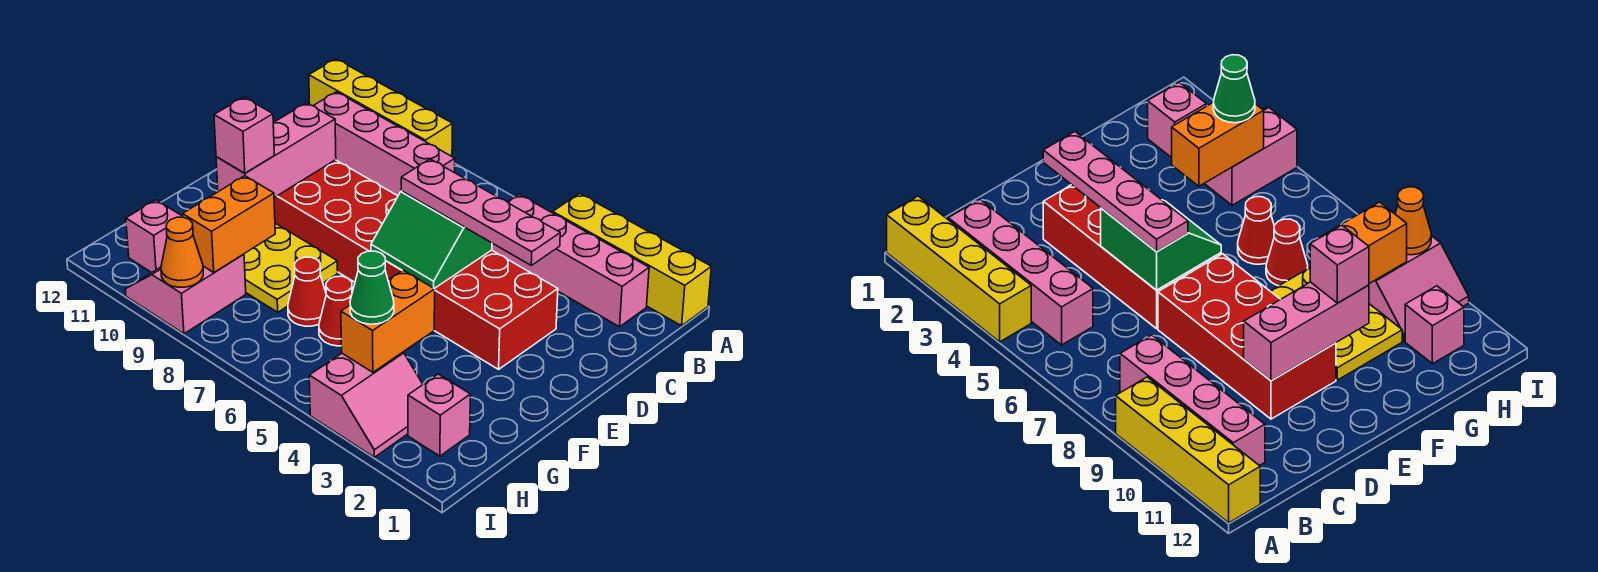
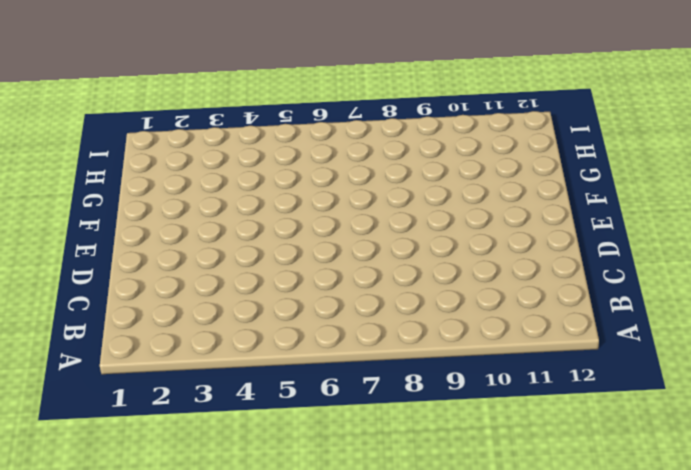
none -> yellow brick A1:A4 level 1
none -> yellow brick A9:A12 level 1
none -> pink brick B2:B5 level 1

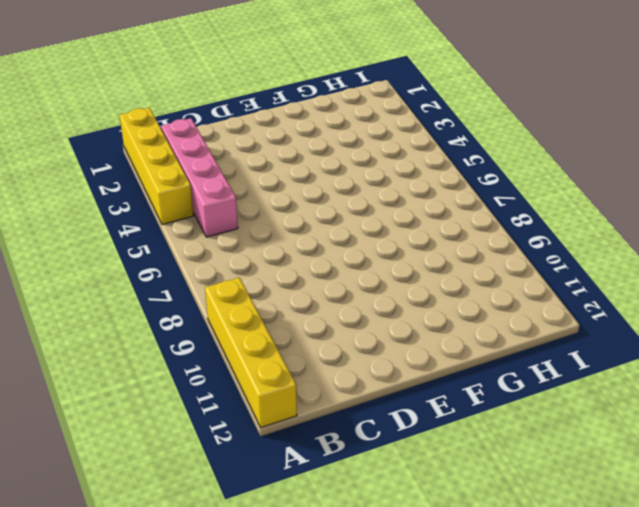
none -> pink brick B8:B11 level 1
none -> red brick D3:E6 level 1
none -> red brick D7:E10 level 1

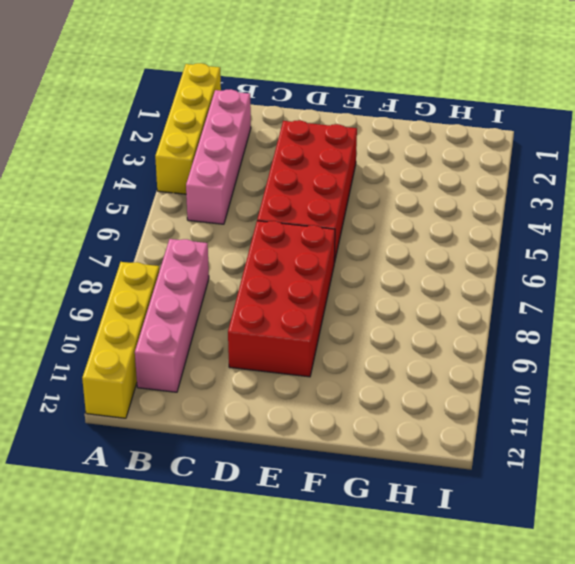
none -> yellow plate F8:G10 level 1
none -> red cone G6 level 1
none -> red cone G7 level 1

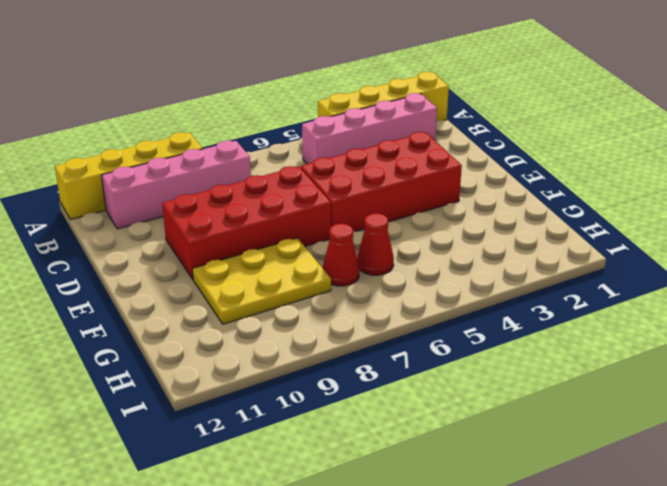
none -> pink brick H2 level 1
none -> pink slope H3:I4 level 1 top 4
none -> pink slope H9:I10 level 1 top 9

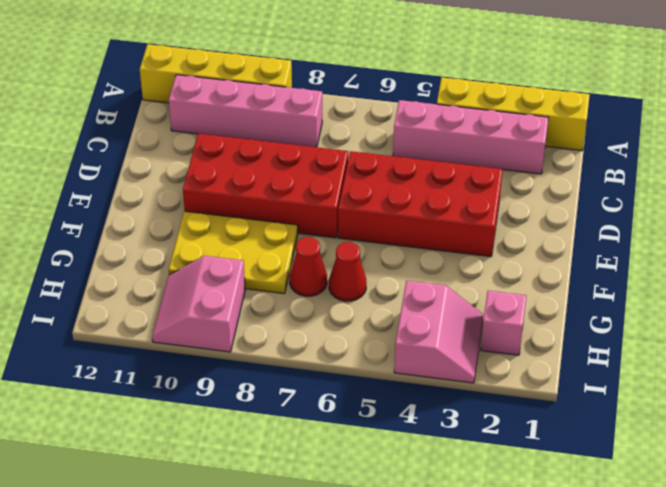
none -> pink brick H11 level 1
none -> green slope D5:E6 level 2 top D
none -> pink brick D10:F10 level 2

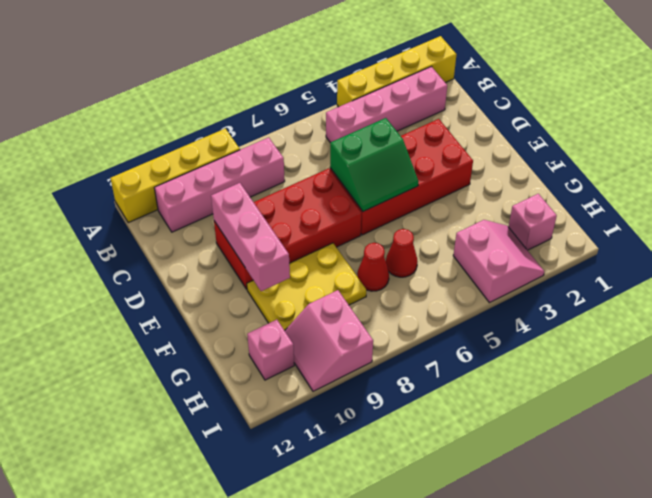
none -> orange brick G4:H4 level 2
none -> orange brick G9:H9 level 2
none -> orange cone I9 level 2

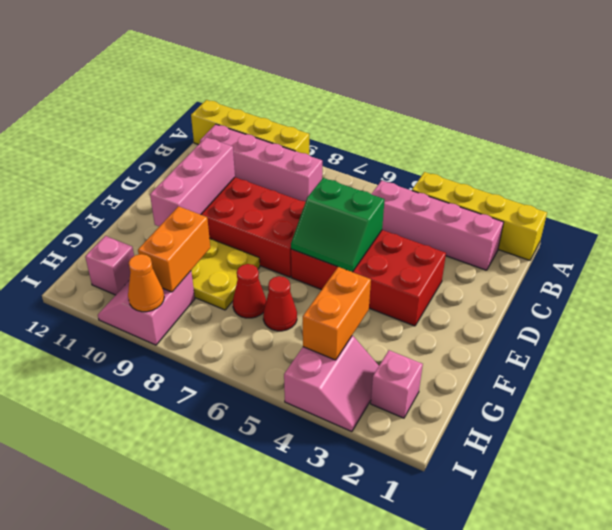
none -> pink plate D3:D6 level 3
none -> pink brick F10 level 3
none -> green cone H4 level 3

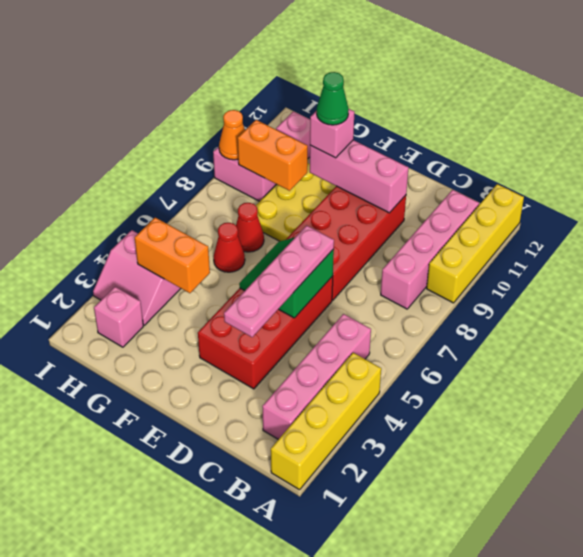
green cone F10 level 4 -> green cone H4 level 3

